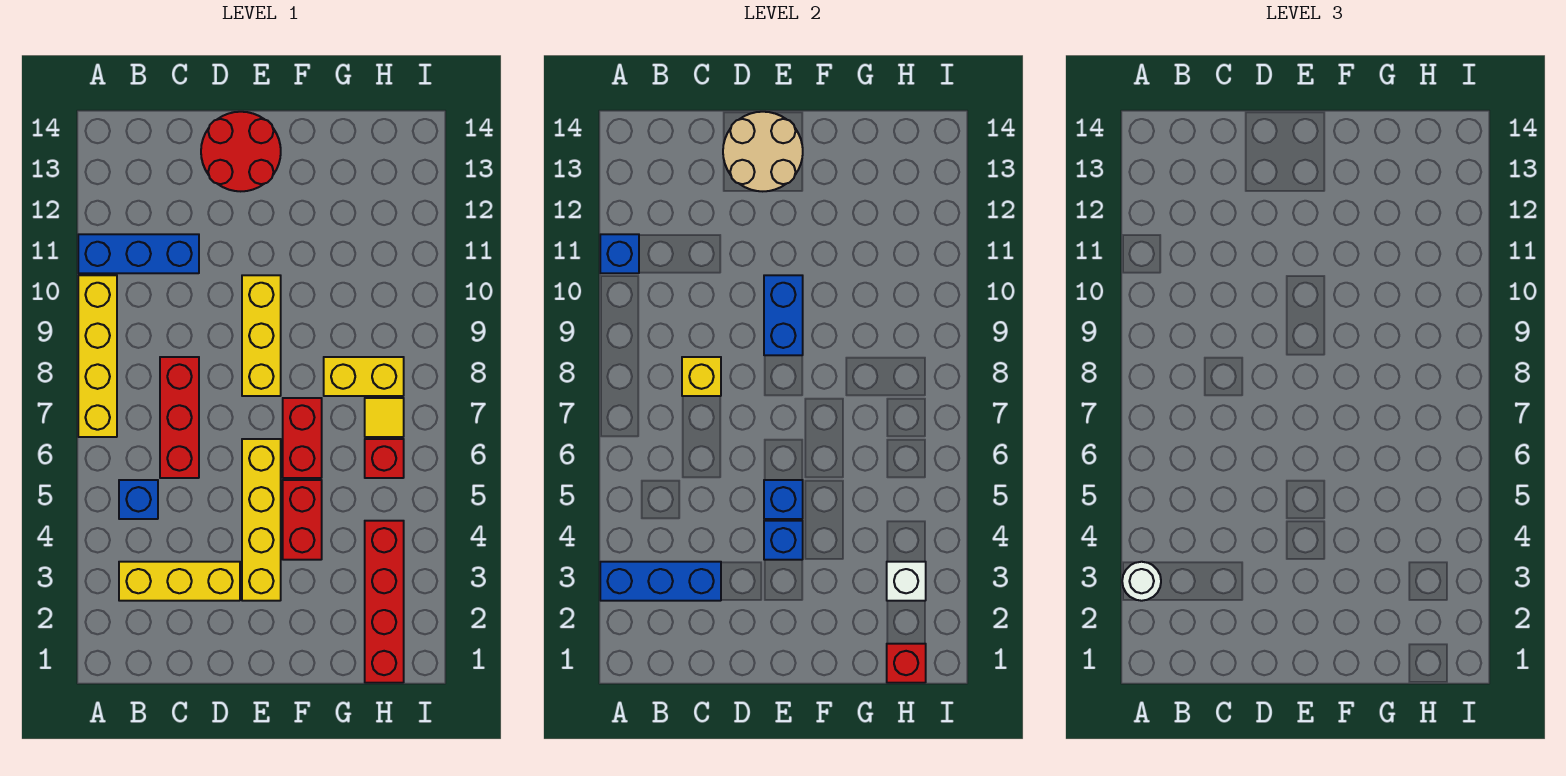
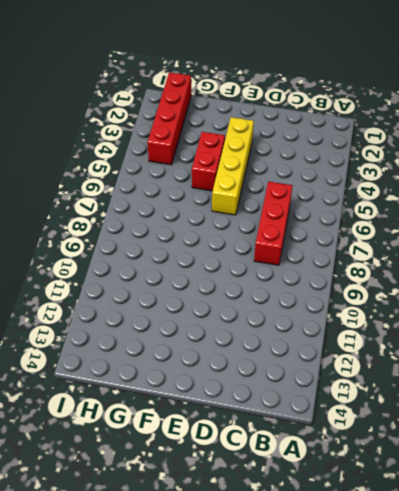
none -> yellow brick A7:A10 level 1
none -> blue brick A11:C11 level 1
none -> yellow brick B3:D3 level 1

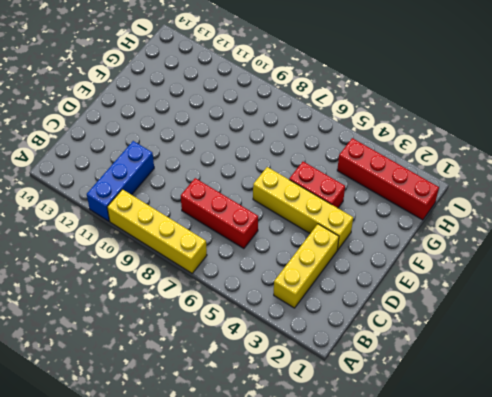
none -> blue brick B5 level 1
none -> red round brick D13:E14 level 1
none -> yellow brick E8:E10 level 1

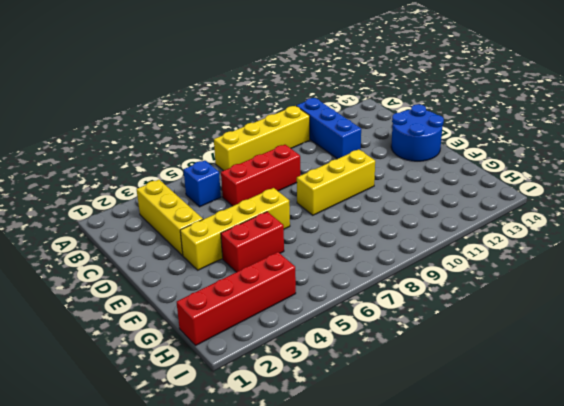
blue round brick D13:E14 level 1 -> red round brick D13:E14 level 1
none -> red brick F6:F7 level 1
none -> yellow brick G8:H8 level 1
none -> red brick H6 level 1

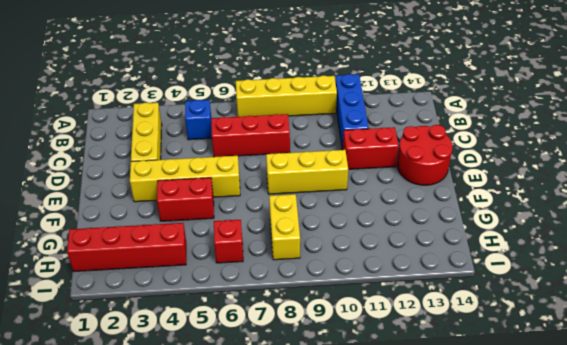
red brick D11:D12 level 1 -> red brick F6:F7 level 1
none -> yellow tile H7 level 1
none -> blue brick A3:C3 level 2
none -> blue brick A11 level 2

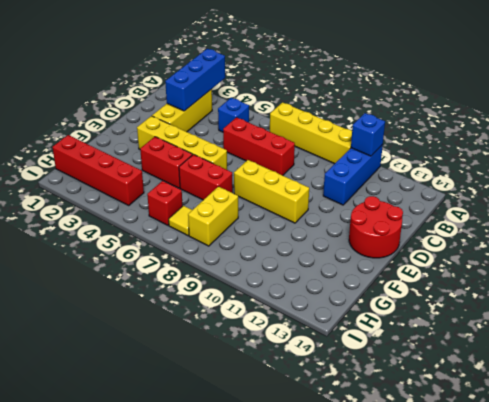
none -> yellow brick C8 level 2
none -> tan round brick D13:E14 level 2
none -> blue brick E4 level 2

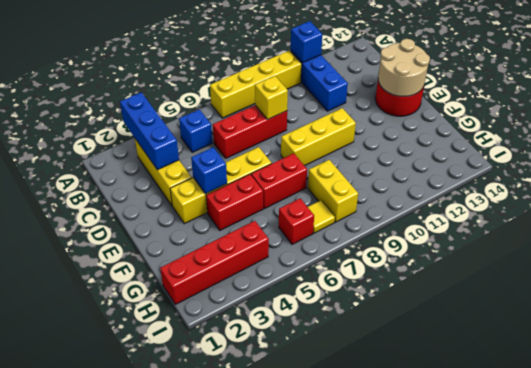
none -> blue brick E5 level 2
none -> blue brick E9:E10 level 2
none -> red brick H1 level 2

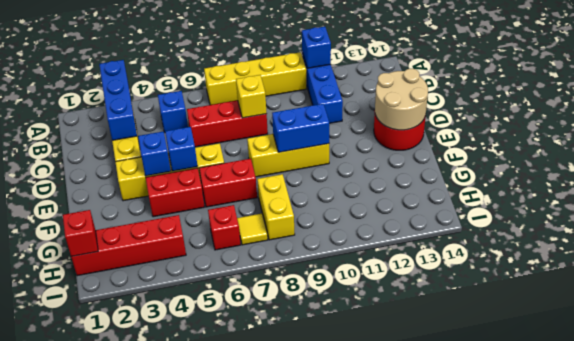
none -> white brick H3 level 2
none -> white round brick A3 level 3

